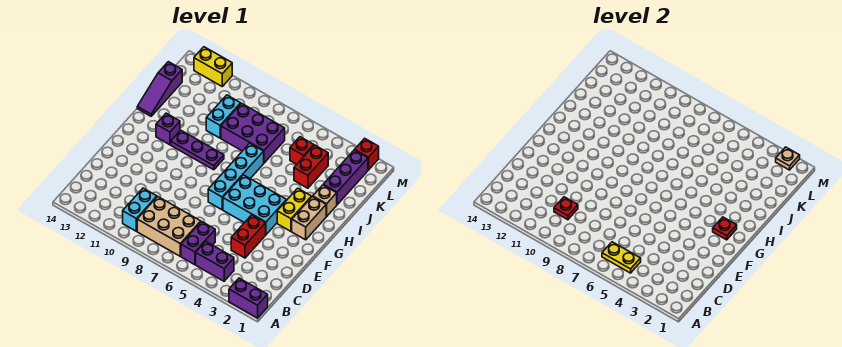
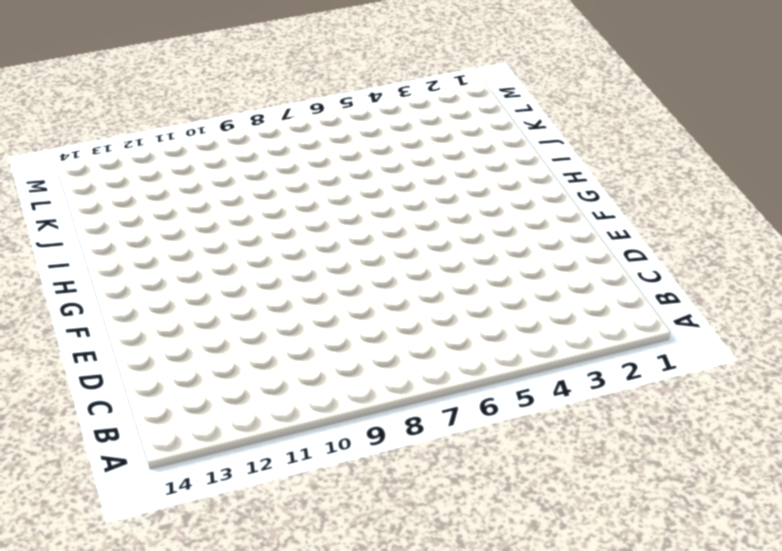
none -> purple brick A1:A2 level 1
none -> purple brick B4:B5 level 1
none -> purple brick B6:C6 level 1

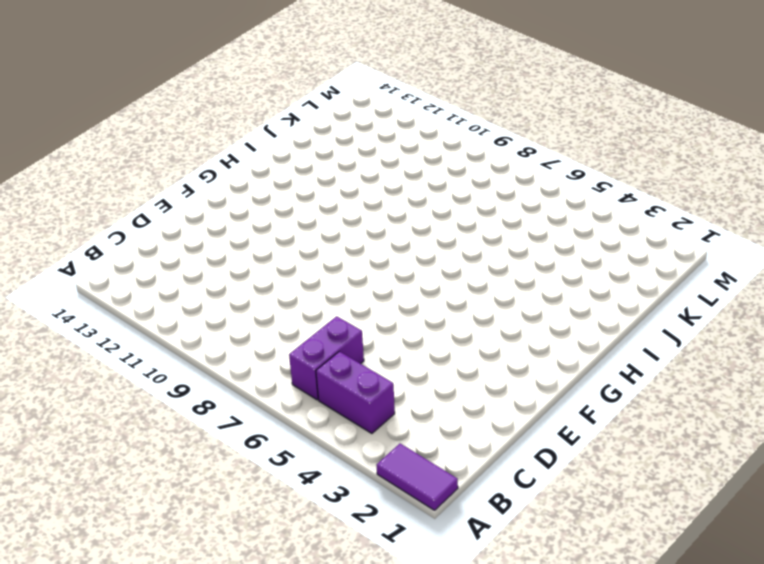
purple tile A1:A2 level 1 -> purple brick A1:A2 level 1
none -> tan brick B7:C9 level 1
none -> cyan brick B10:C10 level 1
none -> red brick D4:E4 level 1

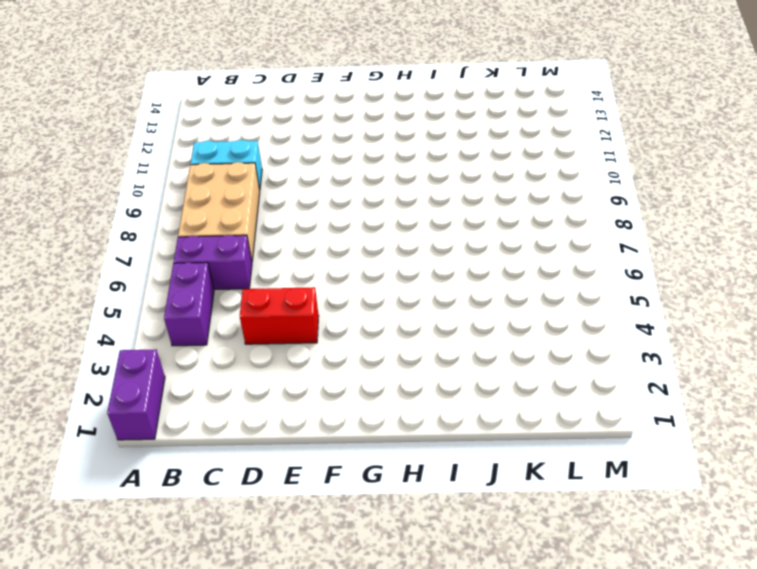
none -> cyan brick F4:G6 level 1
none -> cyan brick F7:I7 level 1
none -> tan brick G2:H2 level 1

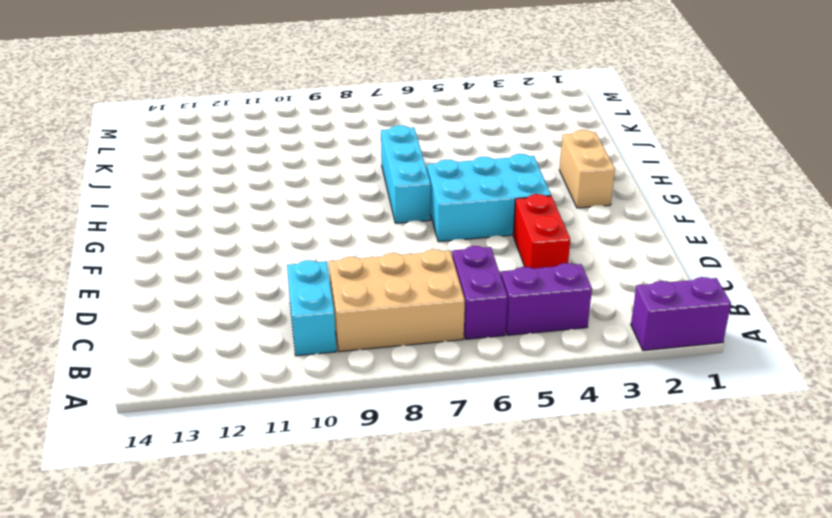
cyan brick G7:I7 level 1 -> cyan brick F7:I7 level 1
none -> yellow brick G3:H3 level 1
none -> purple plate H9:H11 level 1
none -> purple brick H12 level 1

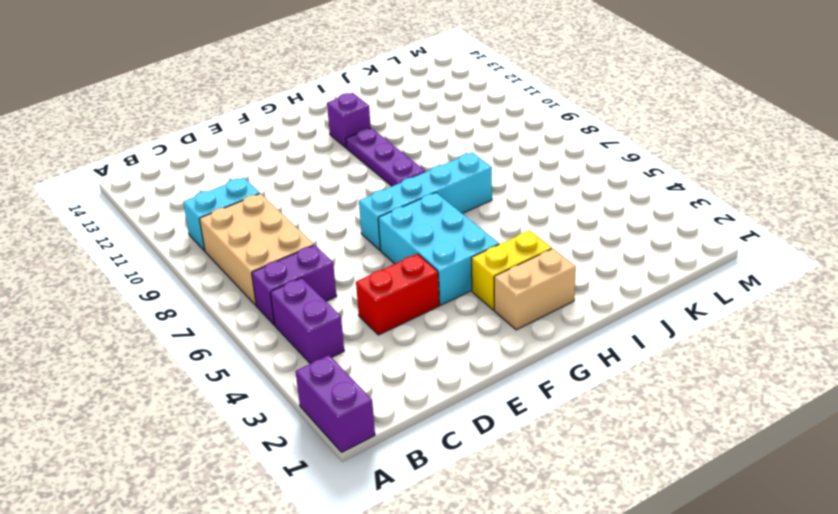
none -> tan brick I2 level 1
none -> purple slope I14:K14 level 1 top K
none -> purple brick J2:L2 level 1

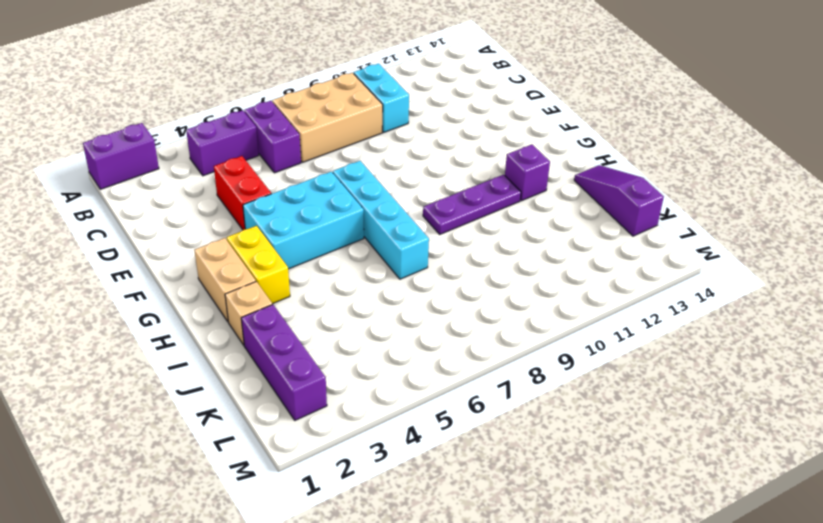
none -> red brick J4:K4 level 1
none -> purple brick J7:K9 level 1
none -> cyan brick J10:K10 level 1

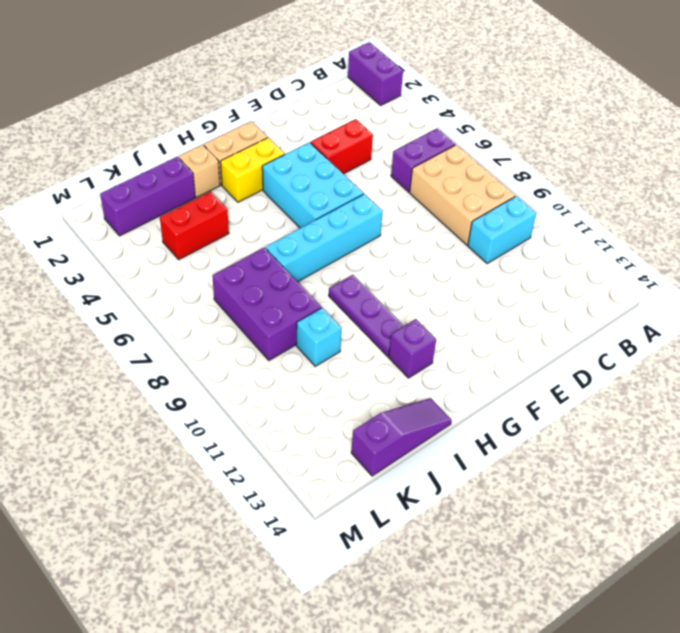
cyan brick J10 level 1 -> cyan brick J10:K10 level 1
none -> purple brick B4:B5 level 1
none -> red brick K5 level 1
none -> red brick M2 level 1

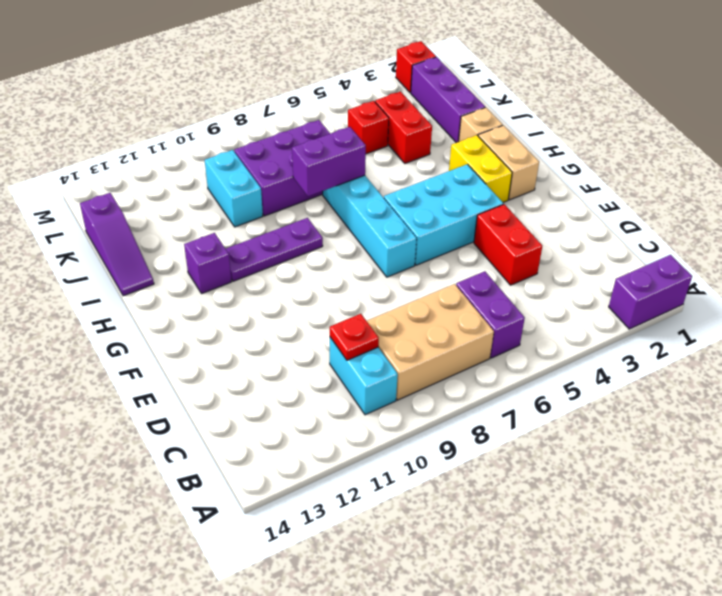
purple brick I7:I8 level 2 -> purple brick B4:B5 level 1
none -> yellow brick M12:M13 level 1
none -> yellow plate B5:B6 level 2
none -> red plate G2 level 2

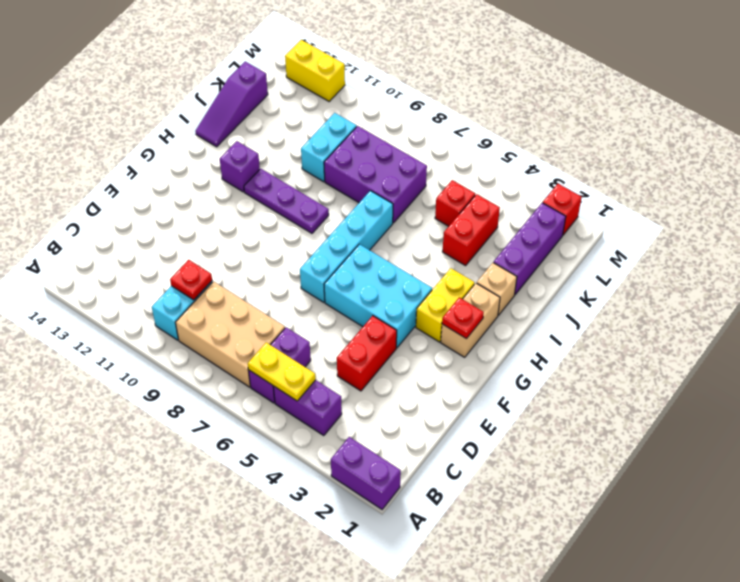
none -> tan plate M2 level 2

